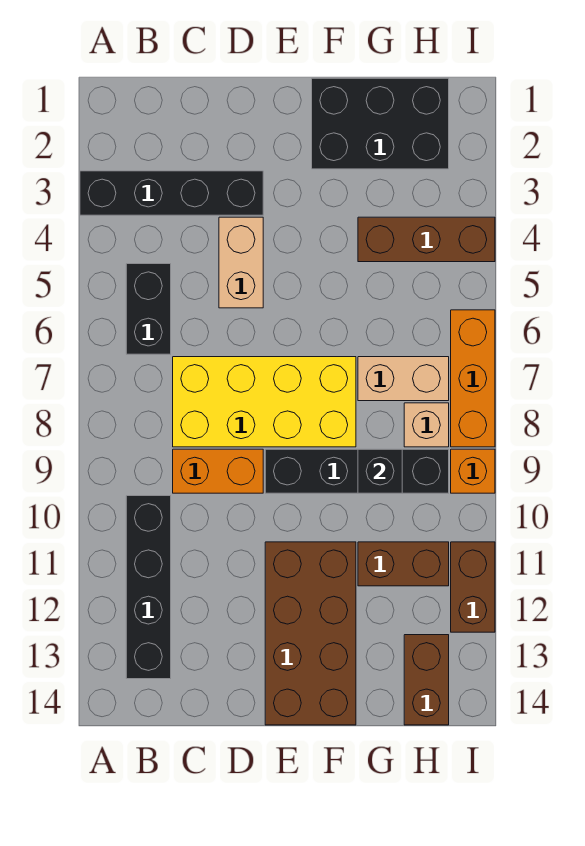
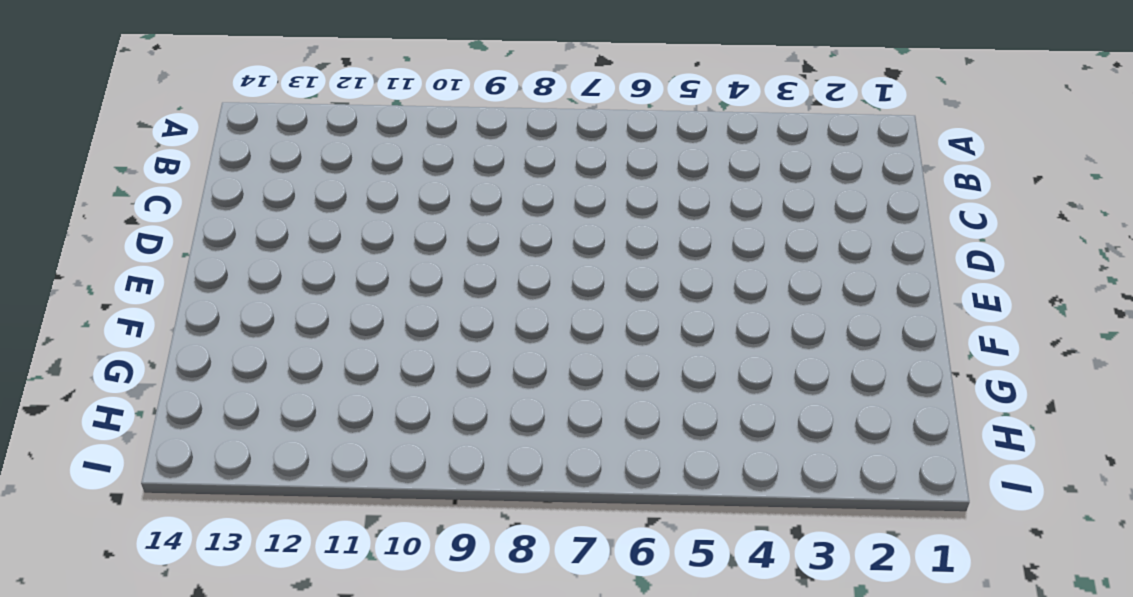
none -> black brick A3:D3 level 1
none -> black brick B5:B6 level 1
none -> black brick B10:B13 level 1

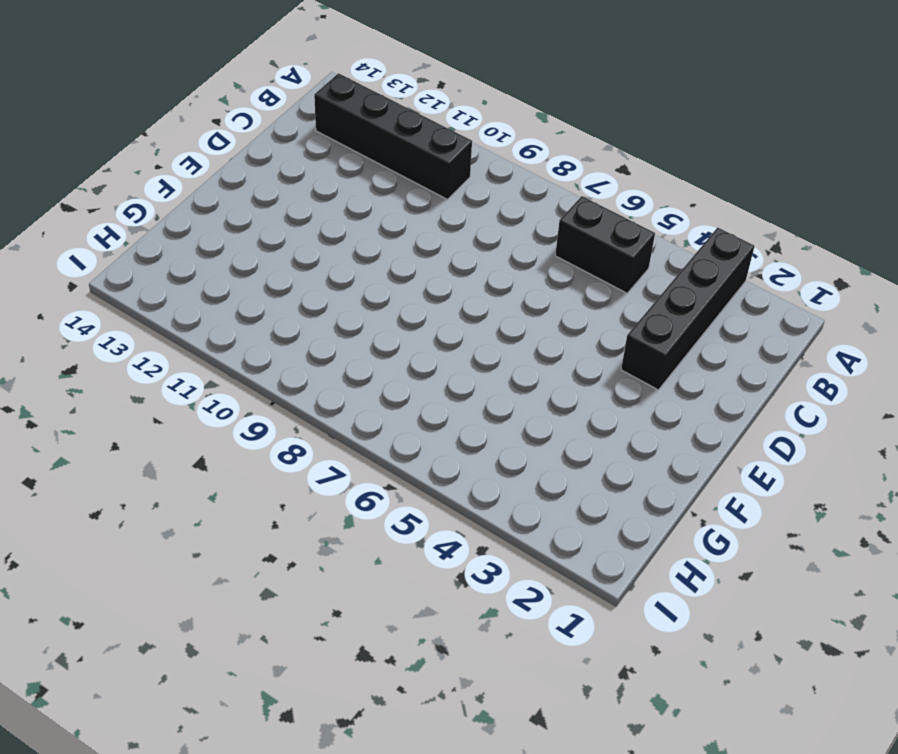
none -> yellow brick C7:F8 level 1
none -> orange brick C9:D9 level 1
none -> tan brick D4:D5 level 1

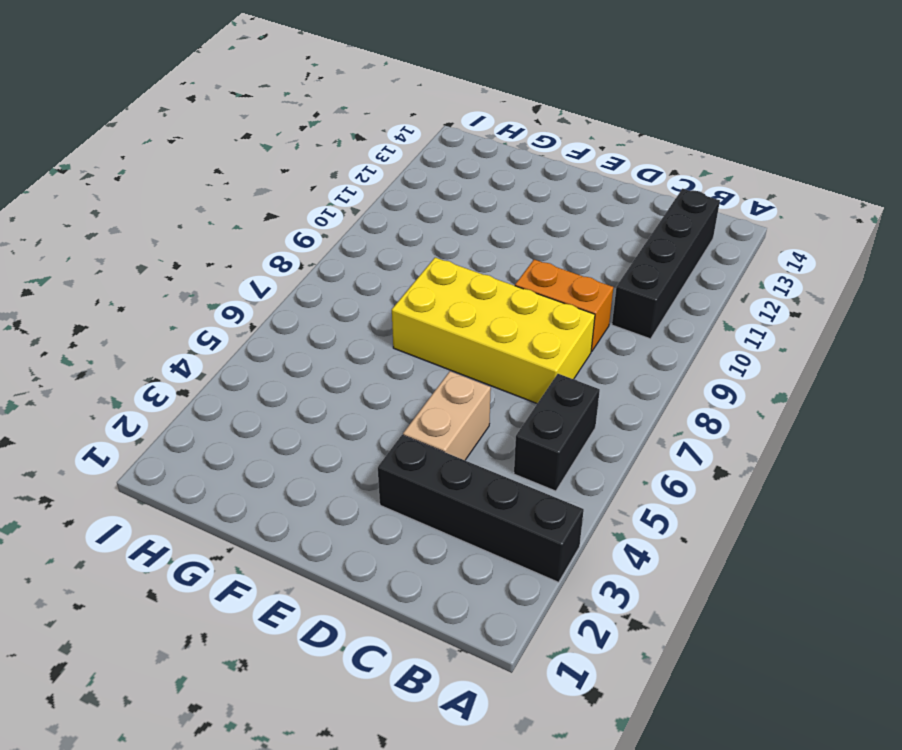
none -> black brick E9:H9 level 1
none -> brown brick E11:F14 level 1
none -> black brick F1:H2 level 1

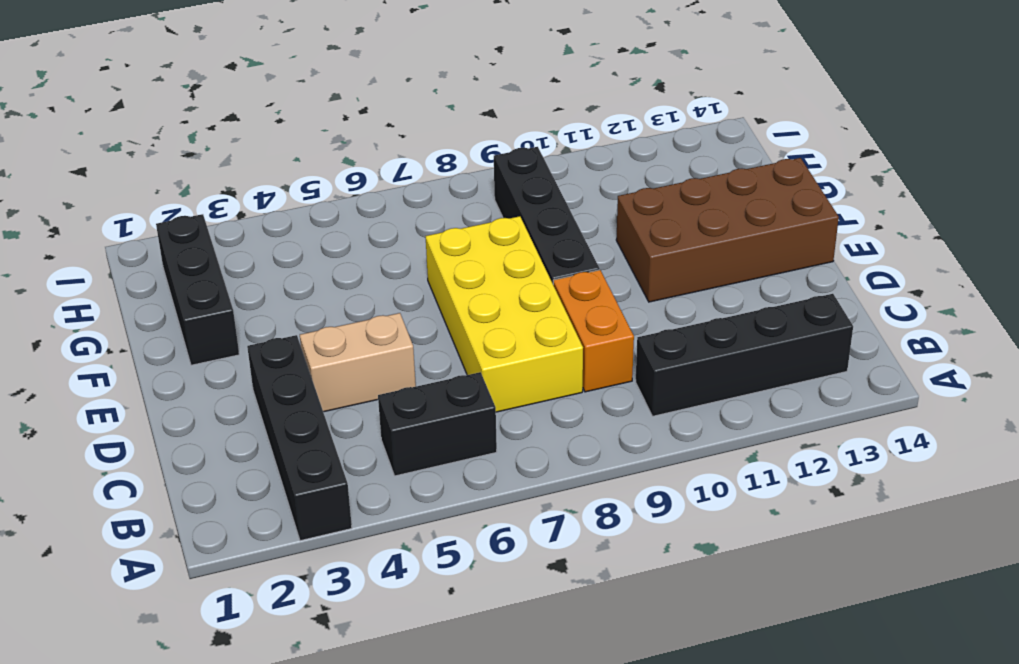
black brick F2:H2 level 1 -> black brick F1:H2 level 1
none -> brown brick G4:I4 level 1
none -> tan brick G7:H7 level 1
none -> brown brick G11:H11 level 1

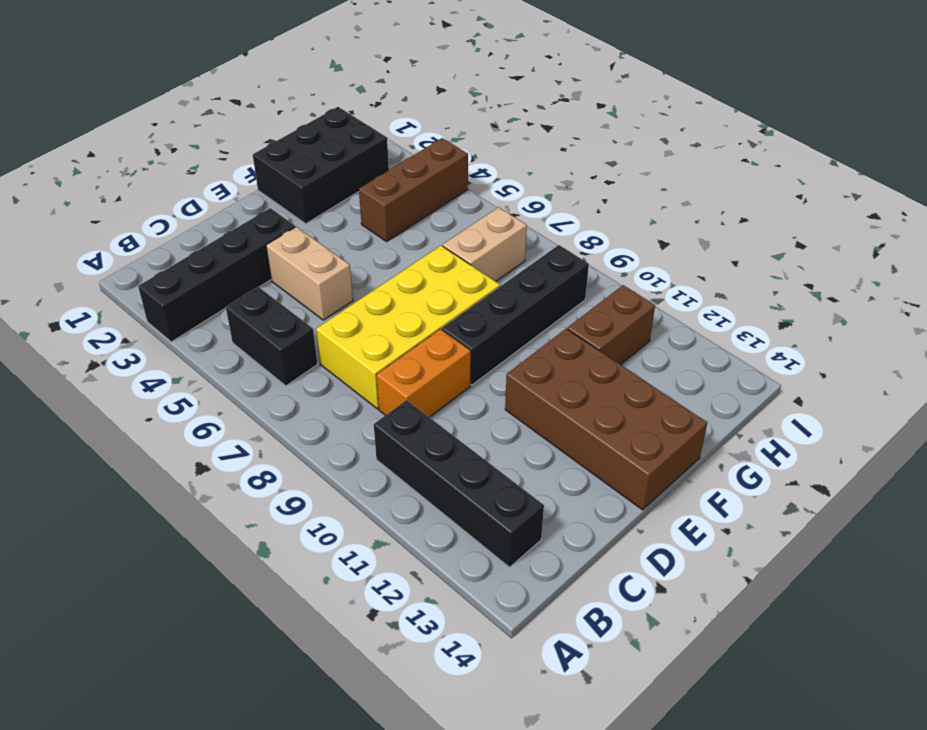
none -> tan brick H8 level 1
none -> brown brick H13:H14 level 1
none -> orange brick I6:I8 level 1

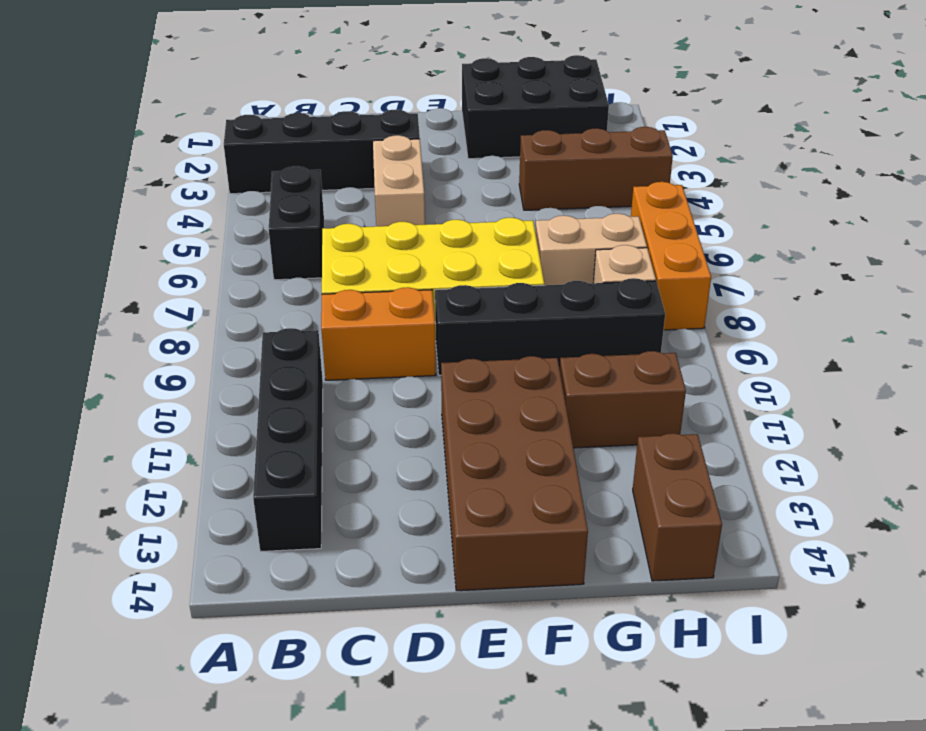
none -> orange brick I9 level 1
none -> brown brick I11:I12 level 1
none -> black brick G9 level 2

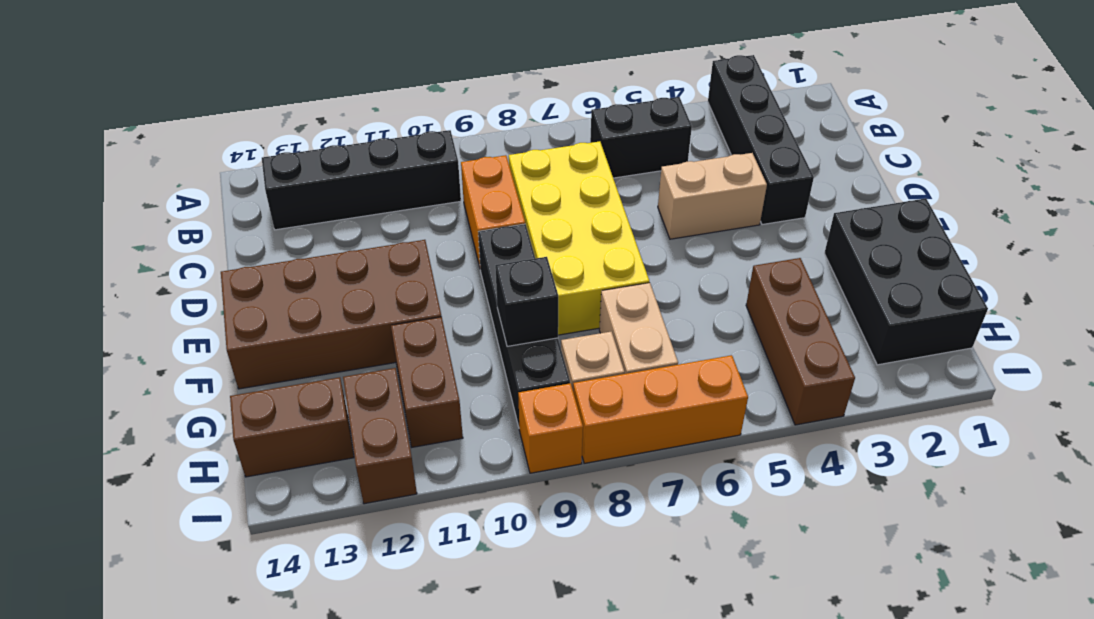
brown brick H12:I12 level 1 -> brown brick I11:I12 level 1

